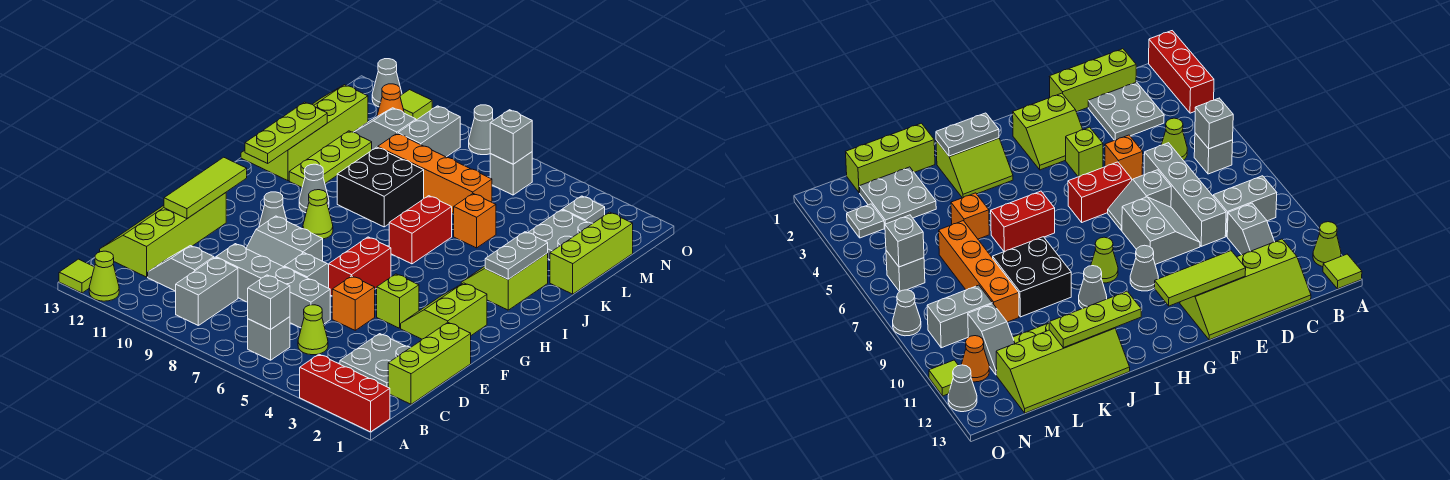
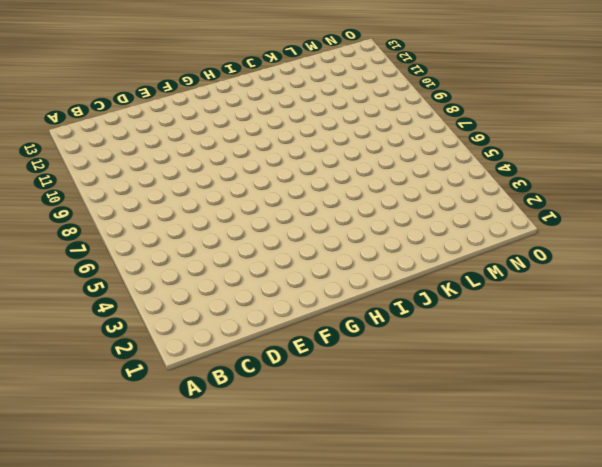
none -> red brick A1:A3 level 1
none -> lime cone A12 level 1
none -> lime tile A13 level 1
none -> grey brick B6 level 1

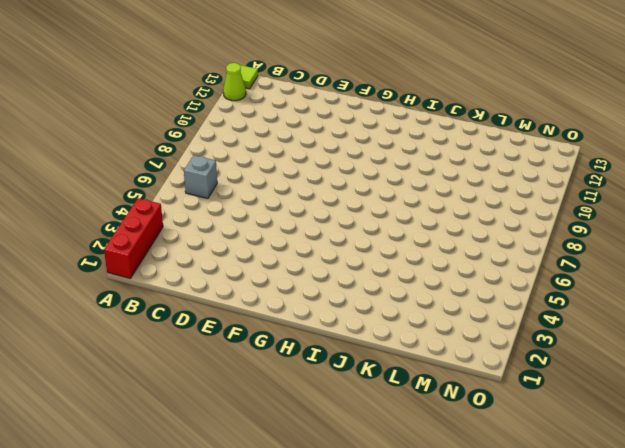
none -> grey brick B9:C9 level 1
none -> lime brick C1:E1 level 1
none -> grey plate C2:D3 level 1
none -> lime cone C5 level 1

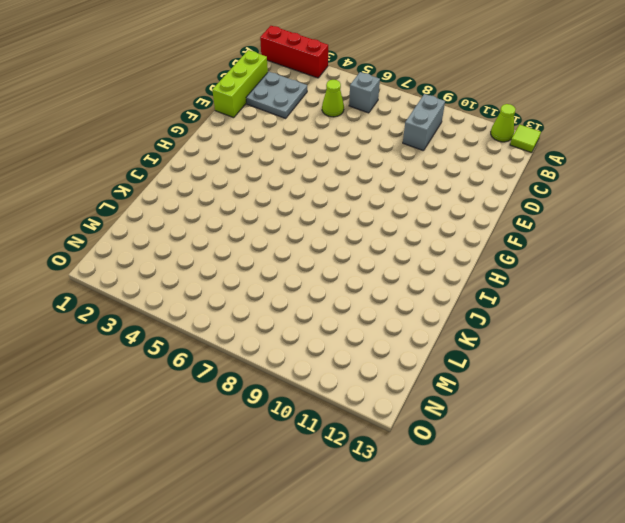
none -> grey slope C10:C11 level 1 top 10
none -> lime slope C12:F13 level 1 top 12
none -> grey brick D6:D9 level 1
none -> orange brick E5 level 1

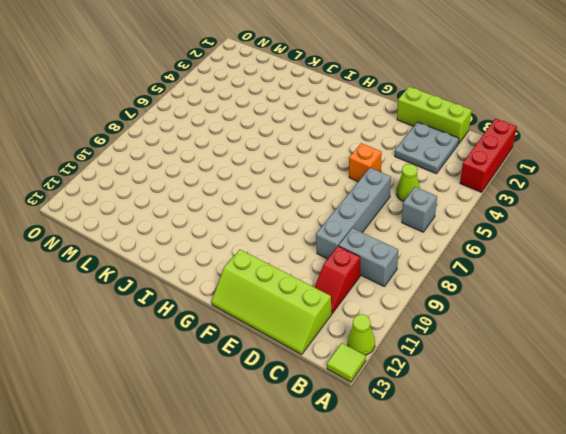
red slope C10:C11 level 1 top 10 -> grey slope C10:C11 level 1 top 10
none -> grey slope E7:F7 level 1 top E
none -> grey slope E8:F9 level 1 top F
none -> lime slope F2:G3 level 1 top 2
none -> lime brick F4 level 1

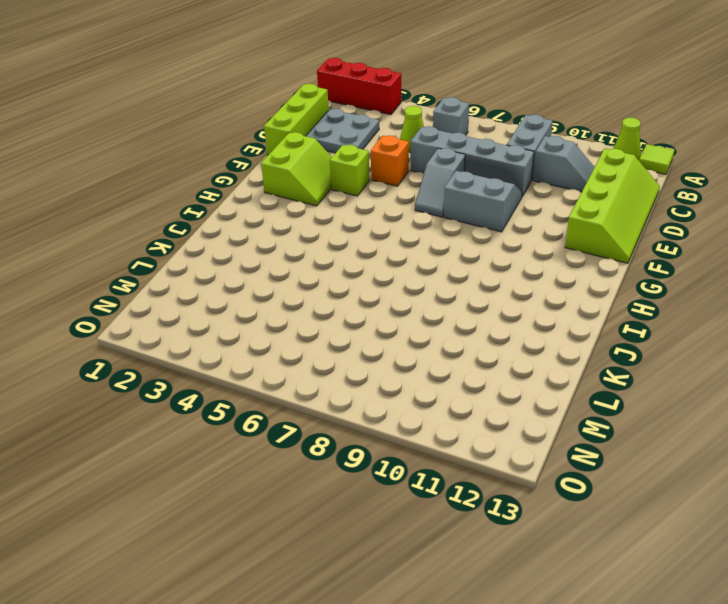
none -> red brick F6:G6 level 1
none -> grey cone G10 level 1
none -> lime cone H9 level 1
none -> lime slope I2:J3 level 1 top 2

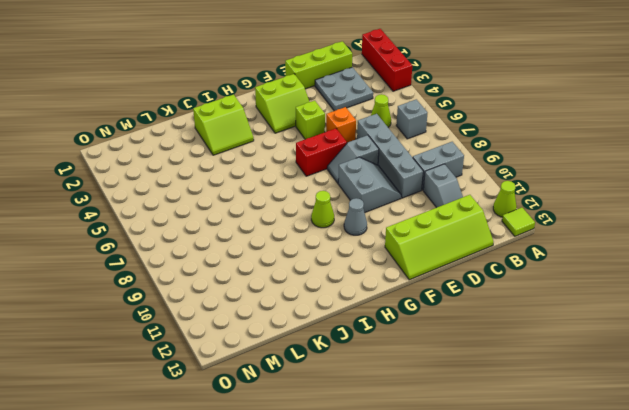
none -> red brick I6:J6 level 1
none -> grey cone I10 level 1
none -> black brick J8:K9 level 1
none -> lime plate J11:L11 level 1

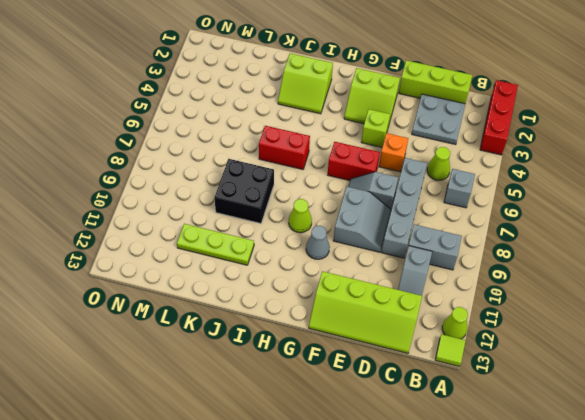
none -> grey cone I10 level 1
none -> lime slope J12:M13 level 1 top 12
none -> lime brick K1:M1 level 1
none -> orange brick K5 level 1

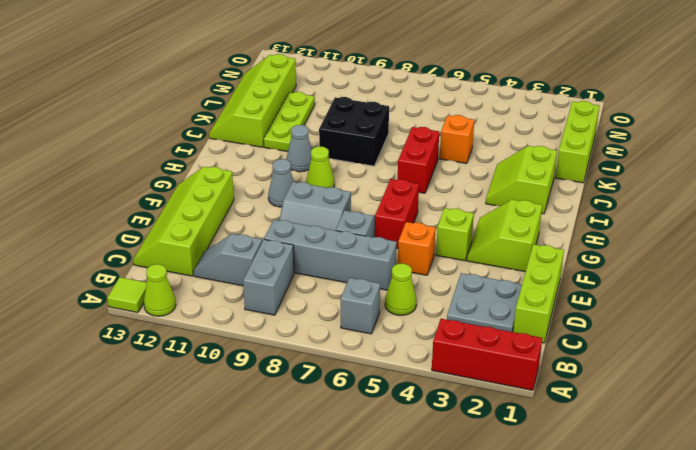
none -> grey plate L2:M3 level 1
none -> orange brick L6:L9 level 1
none -> grey brick M9:N9 level 1
none -> grey slope M10:M11 level 1 top 10

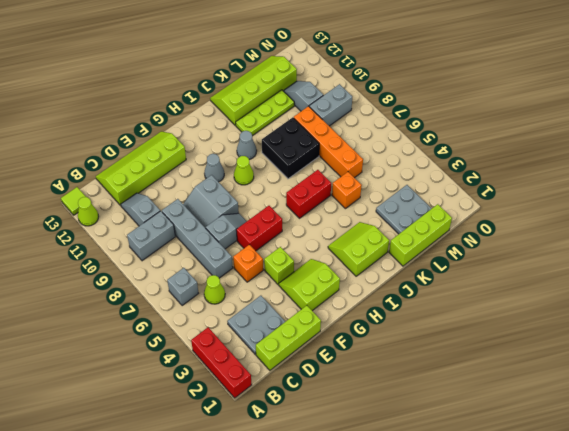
none -> grey plate N3 level 1
none -> grey brick N6 level 1
none -> orange cone N11 level 1
none -> grey cone O8 level 1

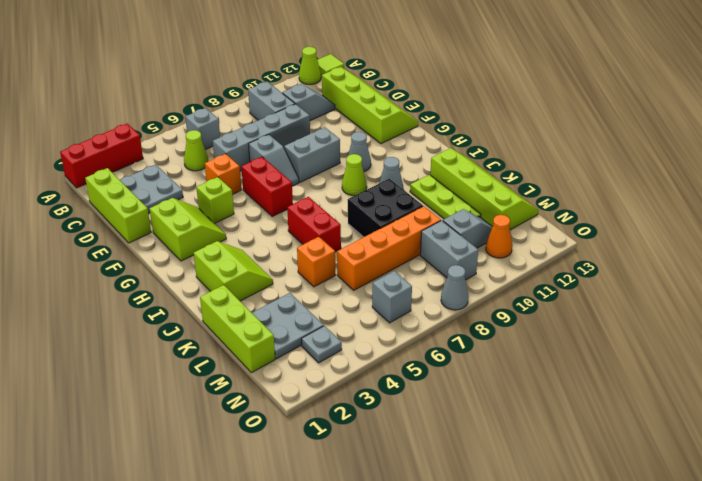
none -> lime tile O11 level 1
none -> grey cone O12 level 1
none -> grey brick B6 level 2
none -> lime tile E12:G12 level 2

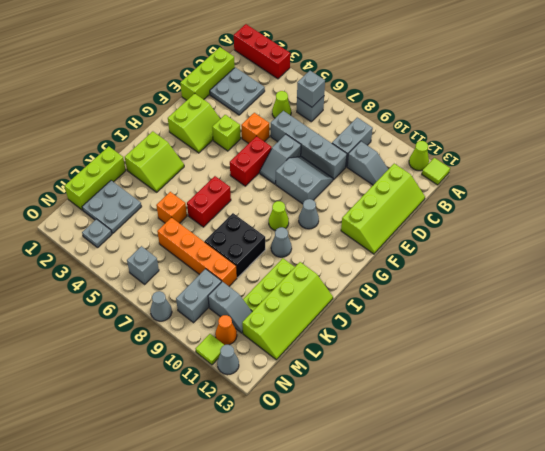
none -> lime tile E12:G12 level 2
none -> grey plate I2:J2 level 2
none -> lime plate I12:K12 level 2
none -> grey brick N6 level 2

